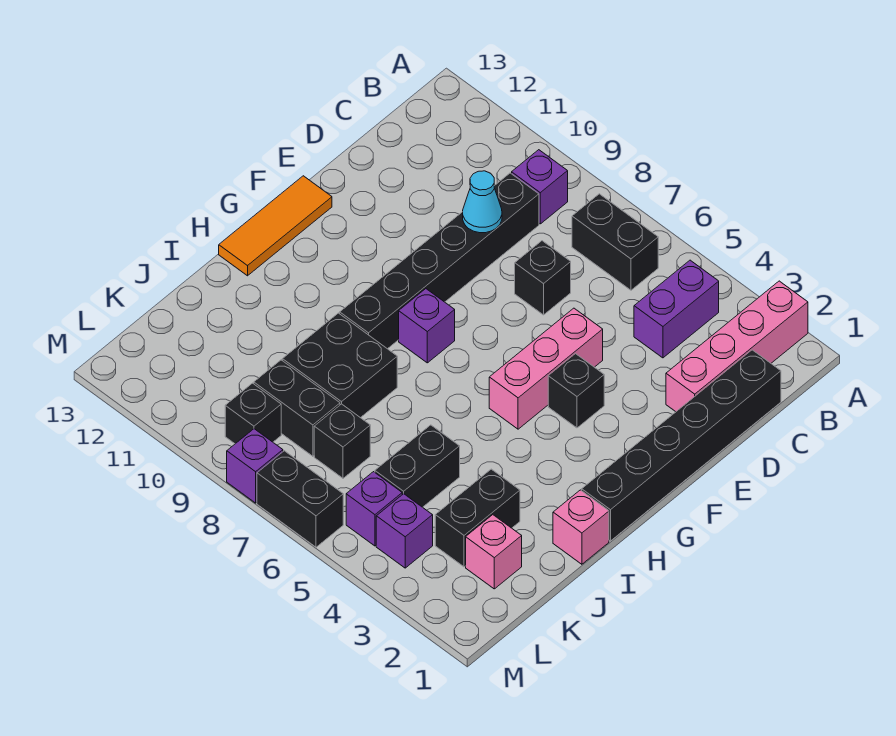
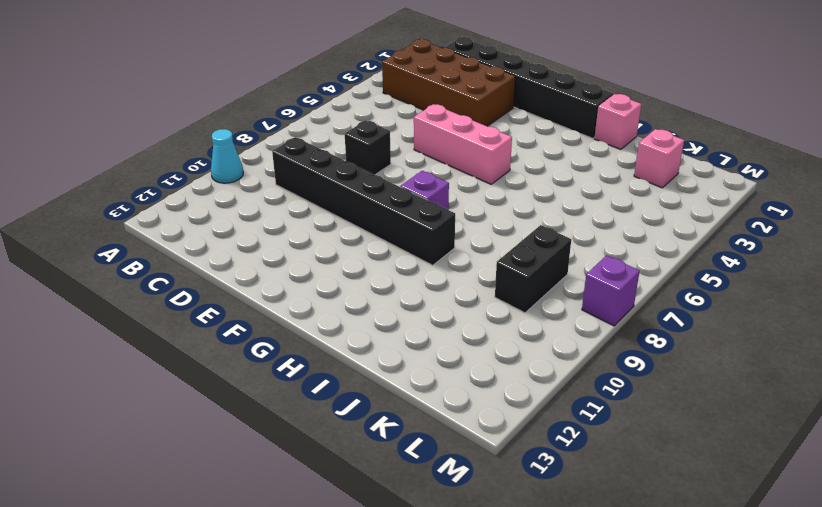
cyan cone A10 level 1 -> cyan cone D9 level 2
brown brick B2:E3 level 1 -> pink brick A2:D2 level 1
none -> purple brick B4:C4 level 1
none -> black brick B6:B7 level 1
none -> purple brick B9 level 1

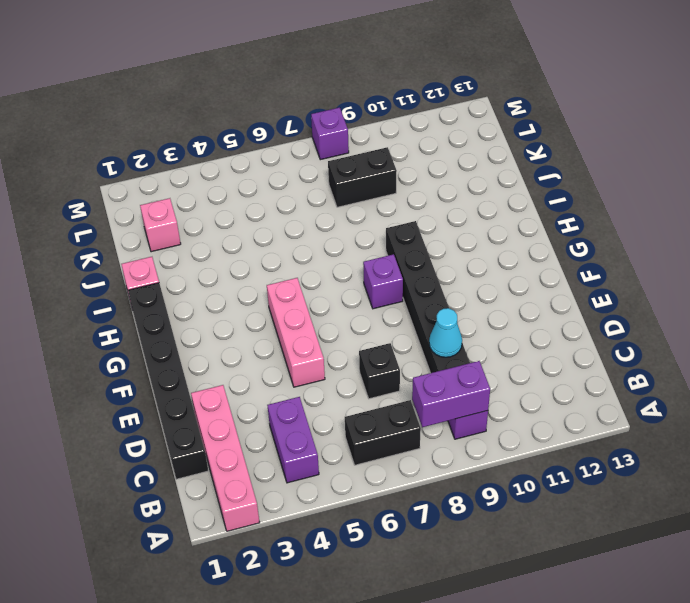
purple brick B8:B9 level 2 -> none
none -> black brick F4 level 1
none -> orange tile F13:H13 level 1
none -> black brick I8:J9 level 1

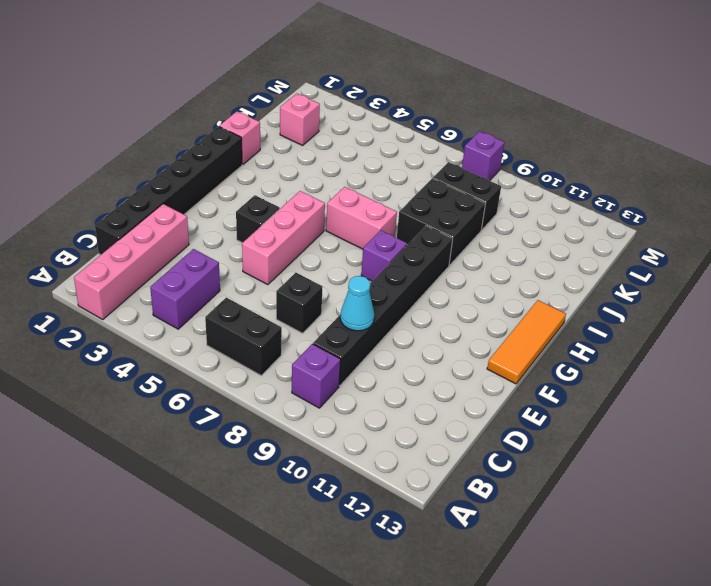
pink brick H6:H7 level 1 -> none
none -> black brick J3:K3 level 1
none -> black brick J5:K5 level 1
none -> black brick K7 level 1

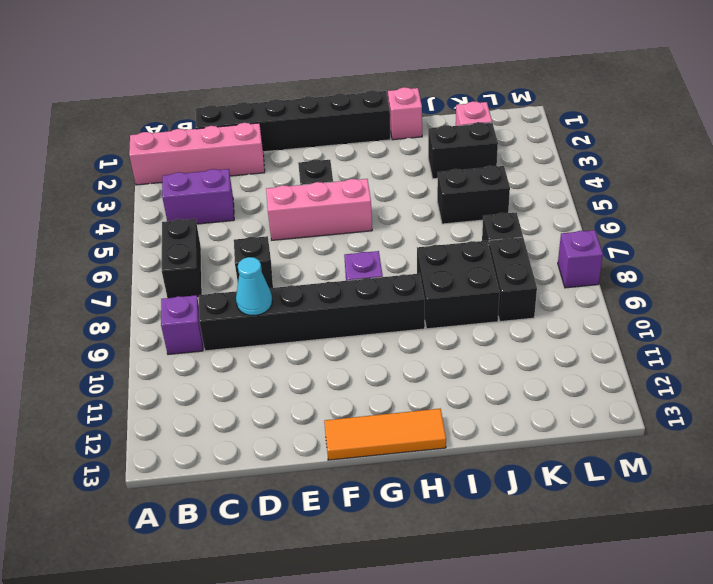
none -> purple brick L4 level 1
none -> purple brick L5 level 1
none -> black brick L9 level 1

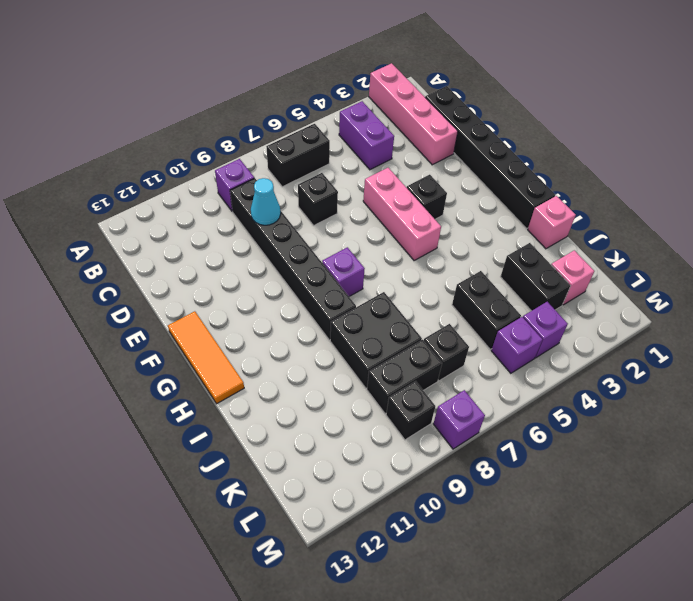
none -> black brick M6:M7 level 1

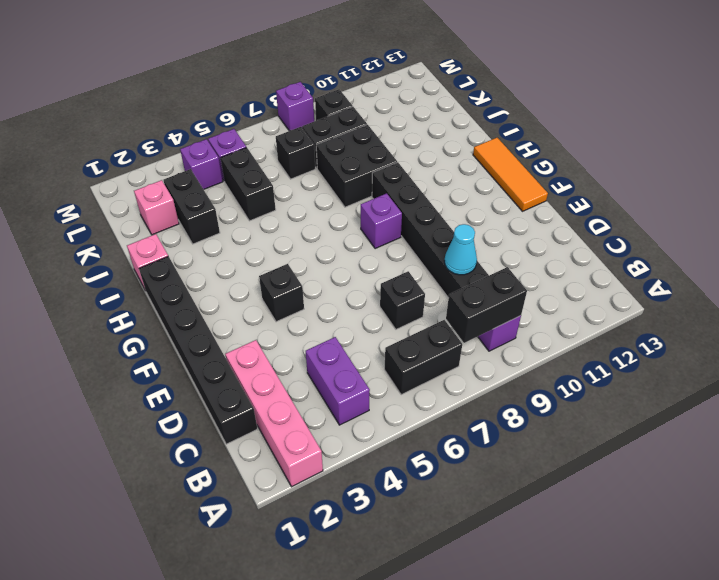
black brick B8:B9 level 2 -> black brick M6:M7 level 1
none -> pink brick E5:G5 level 1

